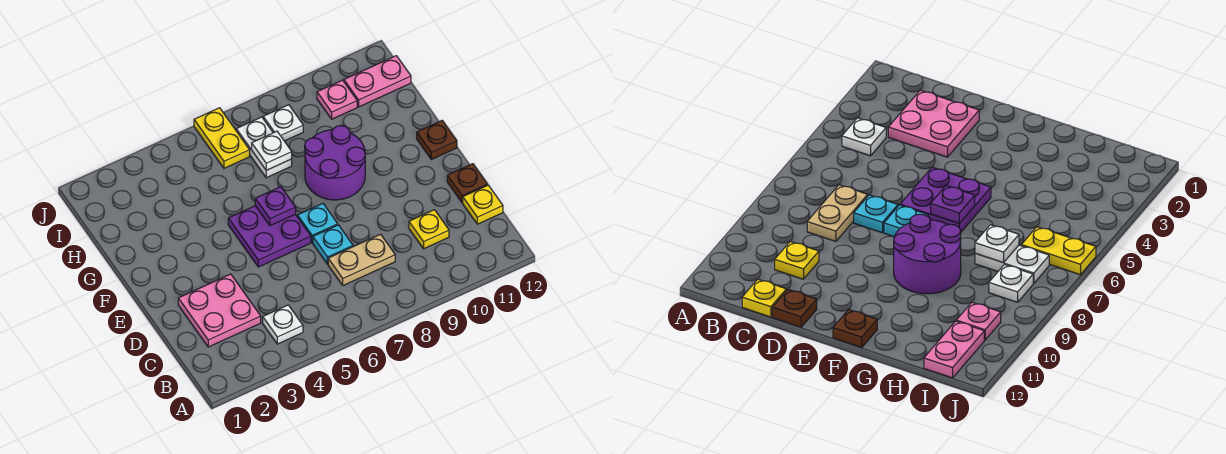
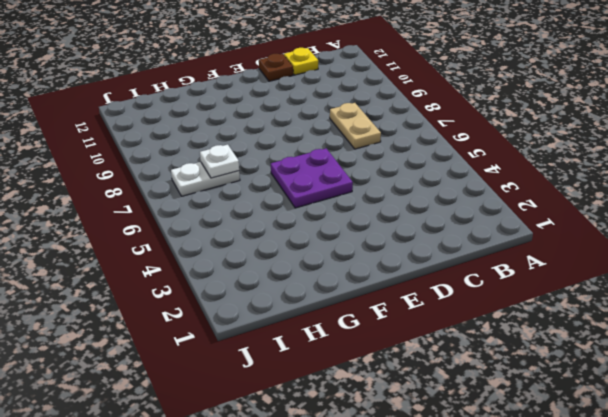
none -> white plate B4 level 1
none -> pink plate C2:D3 level 1
none -> yellow plate C10 level 1

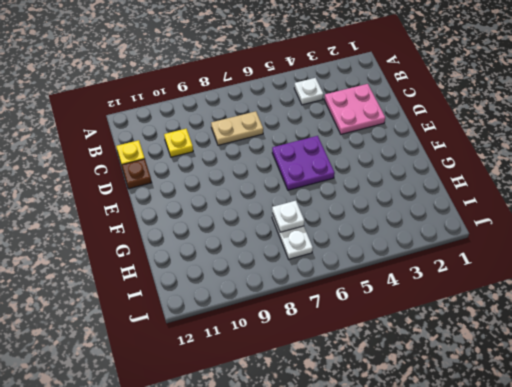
none -> cyan plate D7 level 1
none -> cyan plate E7 level 1
none -> purple round brick F8:G9 level 1

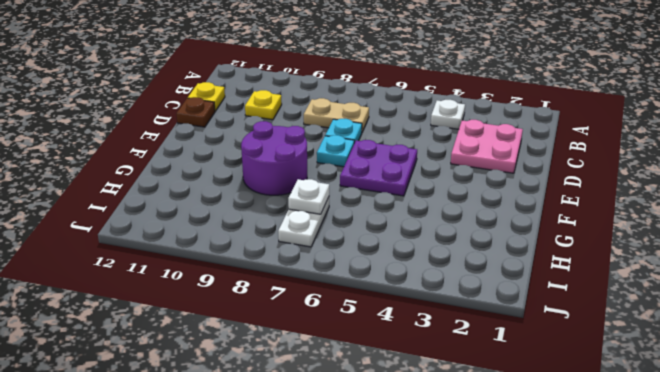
none -> brown plate F12 level 1
none -> yellow plate I6:J6 level 1
none -> white plate I8 level 1

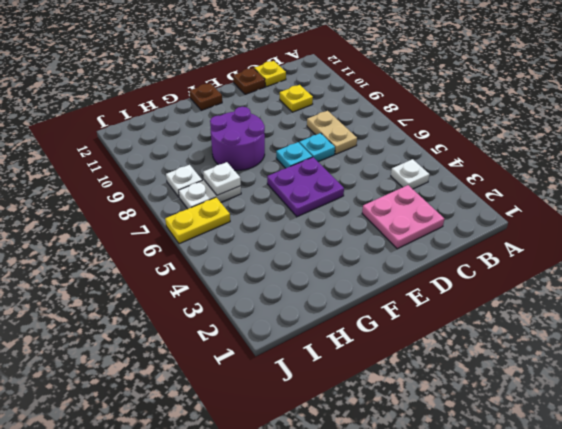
none -> pink plate I10 level 1
none -> pink plate I11:I12 level 1
none -> purple plate F6 level 2

